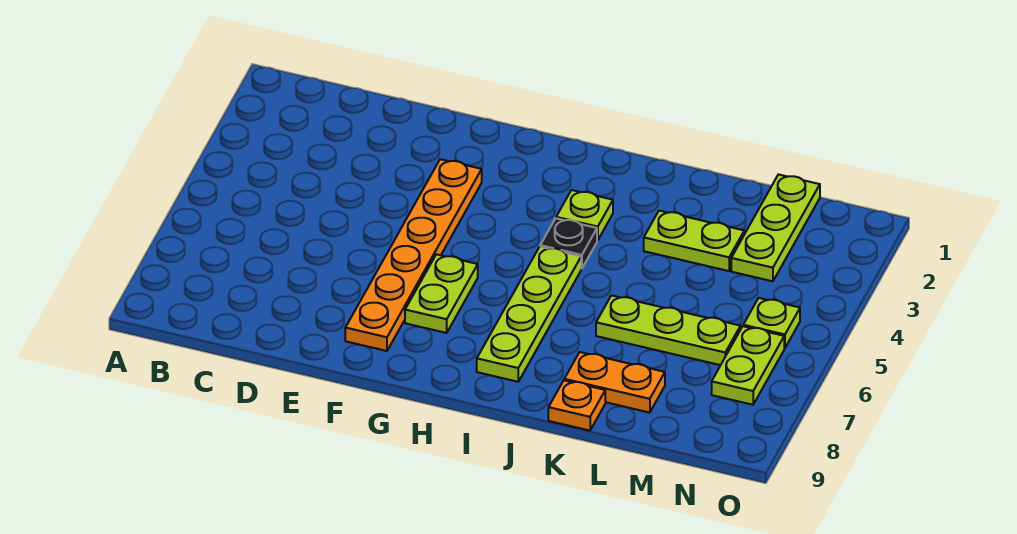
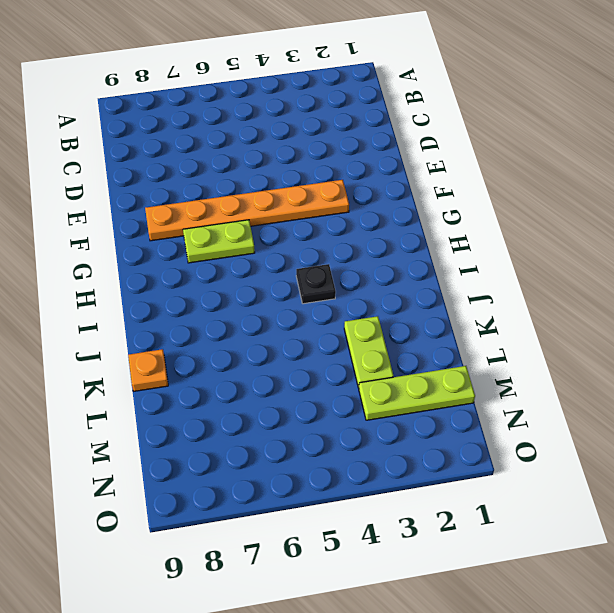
none -> lime plate I3 level 1
none -> lime plate I5:I8 level 1
none -> lime plate K6:M6 level 1

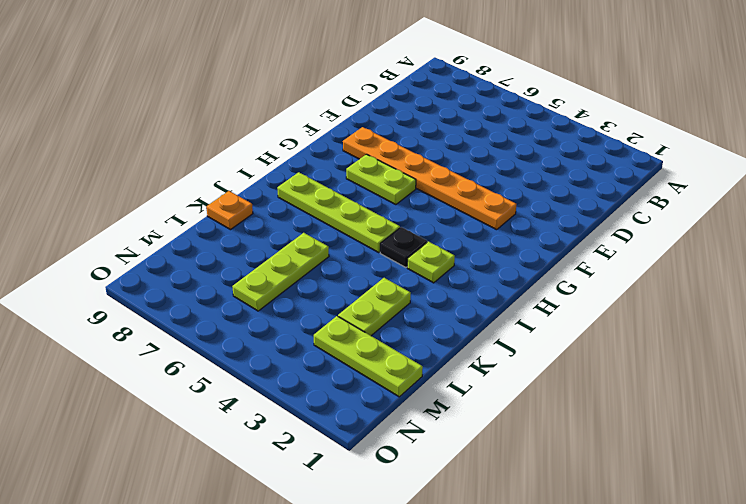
none -> orange plate K8:L8 level 1
none -> lime plate N5 level 1
none -> lime plate N6:N7 level 1

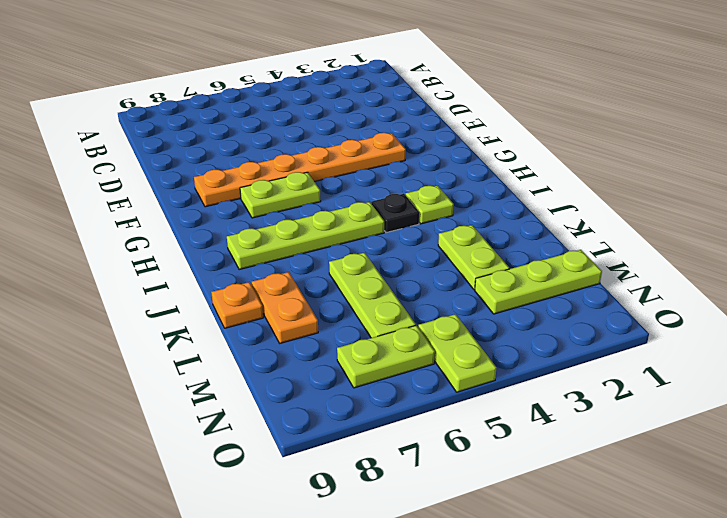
lime plate N5:O5 level 1 -> lime plate N5 level 1

